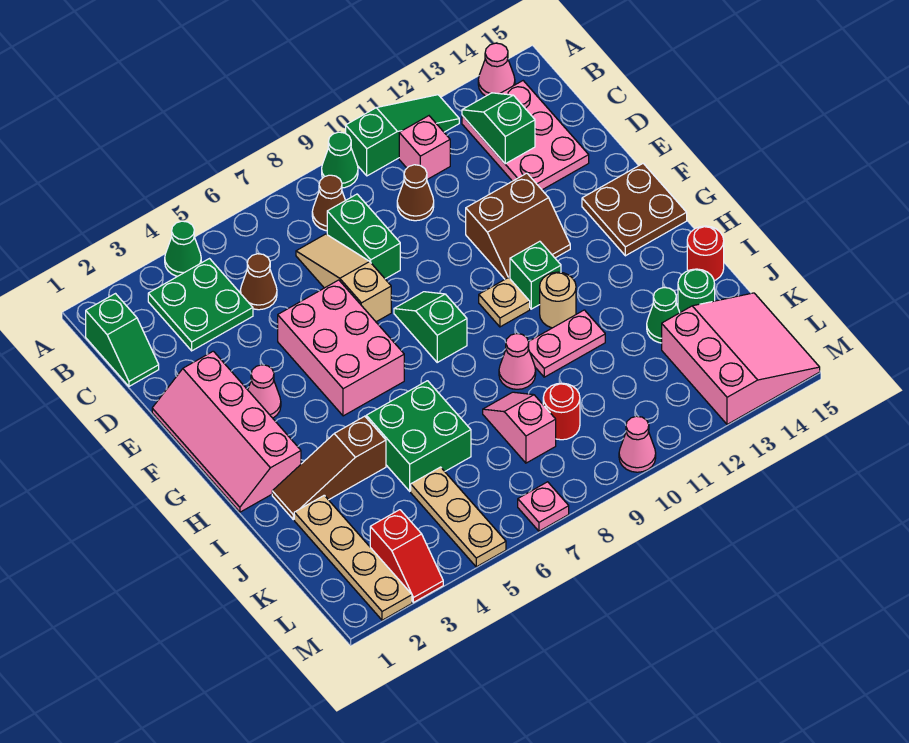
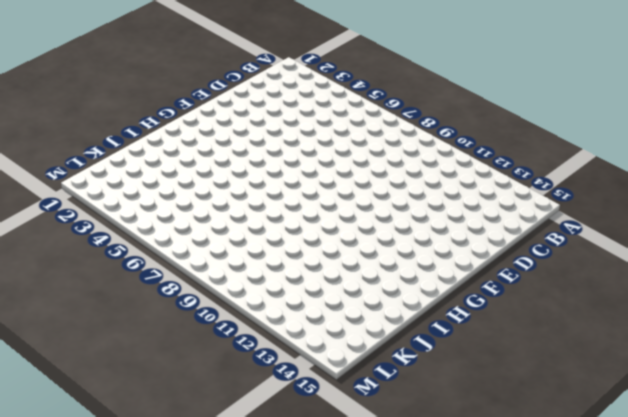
none -> green cone A4 level 1
none -> green cone A9 level 1
none -> green slope A10:A12 level 1 top 10
none -> pink cone A14 level 1

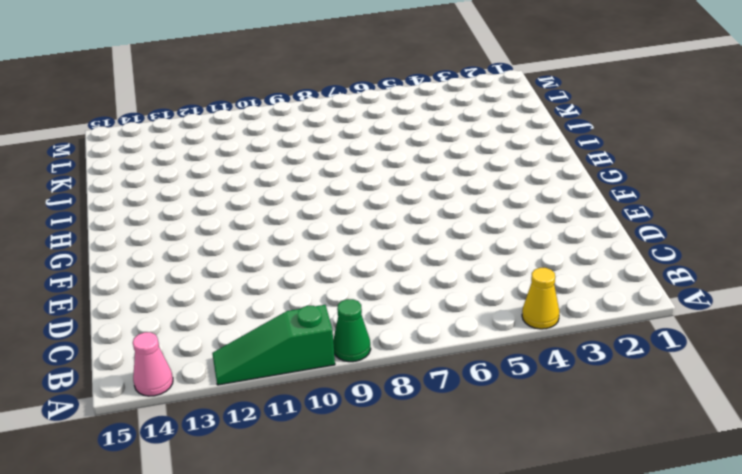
yellow cone A4 level 1 -> green cone A4 level 1
none -> green slope B1:C1 level 1 top B
none -> green plate B3:C4 level 1
none -> brown cone B8 level 1
none -> pink brick B11 level 1

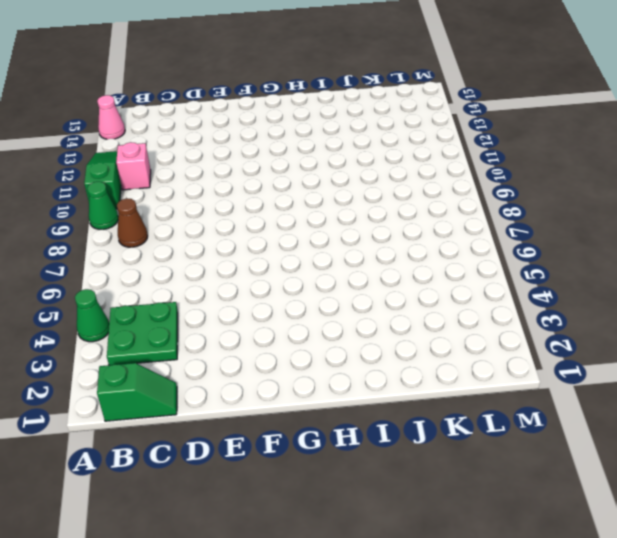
none -> pink plate B13:D14 level 1
none -> brown cone C5 level 1
none -> tan slope C7:E7 level 1 top E
none -> green brick C8:D8 level 1

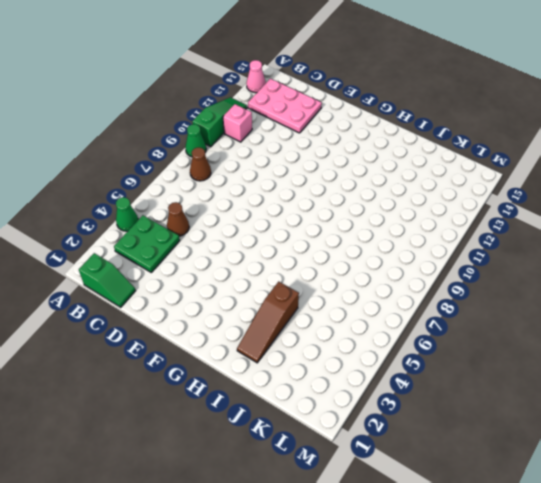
none -> tan slope C7:E7 level 1 top E
none -> green brick C8:D8 level 1
none -> brown cone C10 level 1
none -> pink slope E1:H2 level 1 top 2

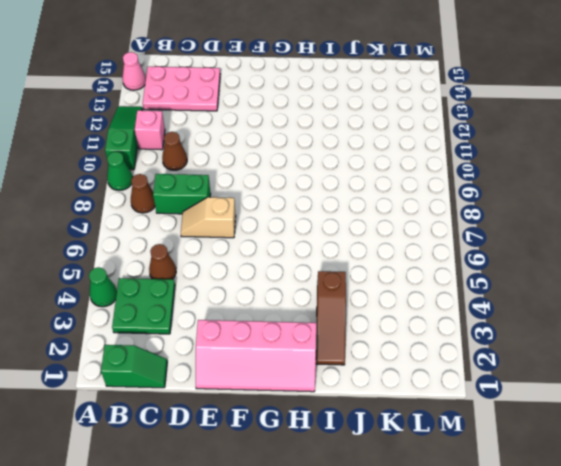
tan slope D7:E7 level 1 top E -> tan slope C7:E7 level 1 top E
none -> pink brick E5:G6 level 1
none -> brown slope E11:F12 level 1 top E
none -> pink cone F3 level 1
none -> green slope F8:G8 level 1 top G

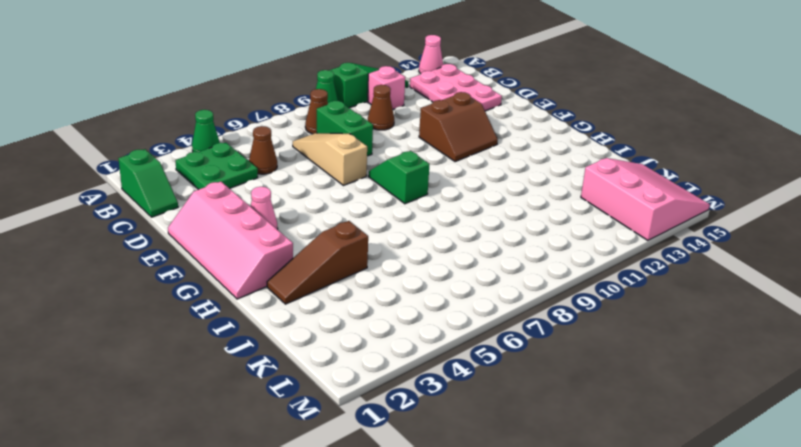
none -> pink brick E5:G6 level 1
none -> brown plate F14:G15 level 1
none -> tan plate G10 level 1
none -> green brick G11 level 1

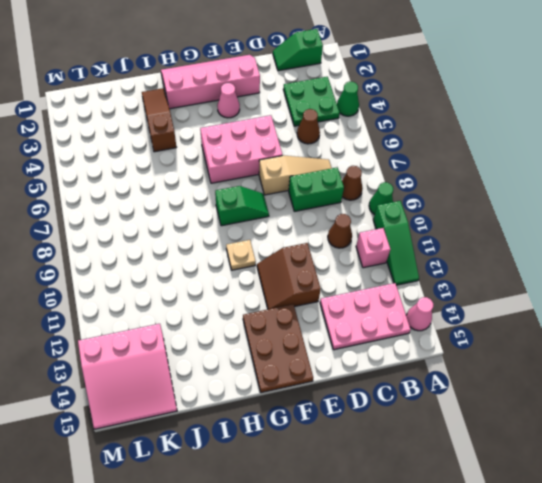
brown plate F13:G15 level 1 -> brown plate F14:G15 level 1
none -> green brick G11 level 1
none -> tan round brick H11 level 1
none -> green brick I5:J6 level 1
none -> pink cone I9 level 1

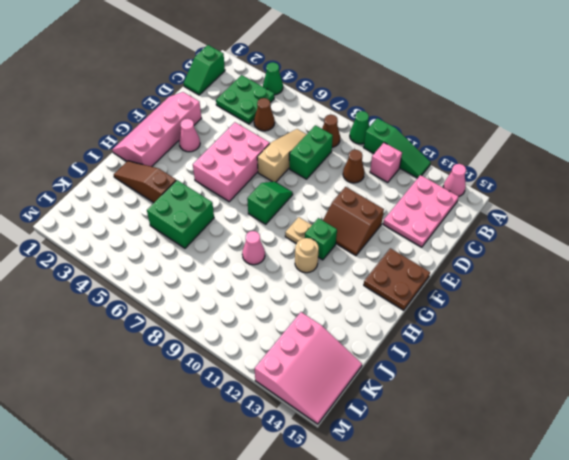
none -> pink plate I10:I11 level 1
none -> red round brick I15 level 1
none -> tan plate J2:M2 level 1
none -> pink slope J8:K8 level 1 top K

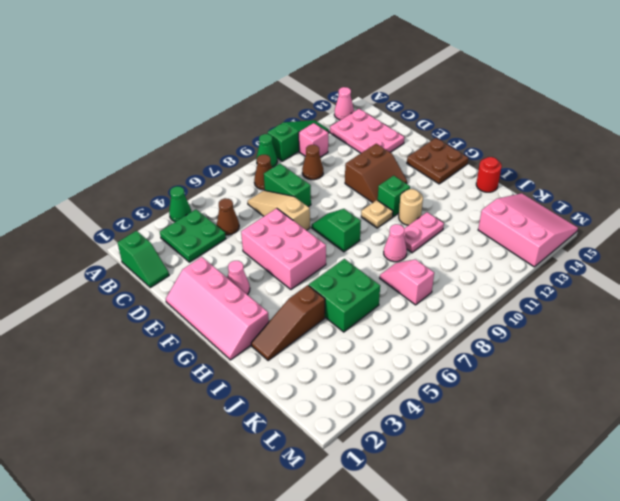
none -> tan plate J2:M2 level 1
none -> green cone J13 level 1
none -> green round brick J14 level 1
none -> tan plate K5:M5 level 1

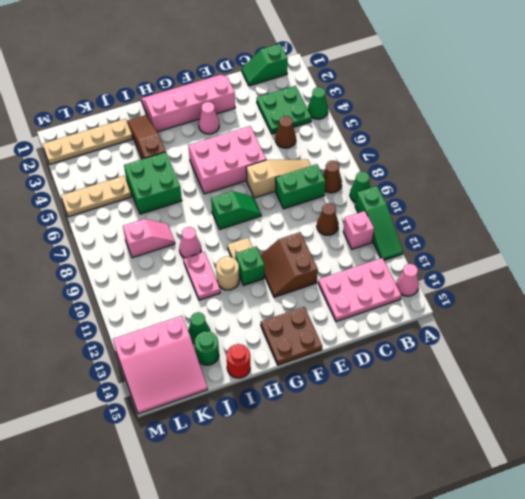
none -> red round brick K9 level 1
none -> red slope L3:M3 level 1 top L
none -> pink plate M7 level 1
none -> pink cone M10 level 1

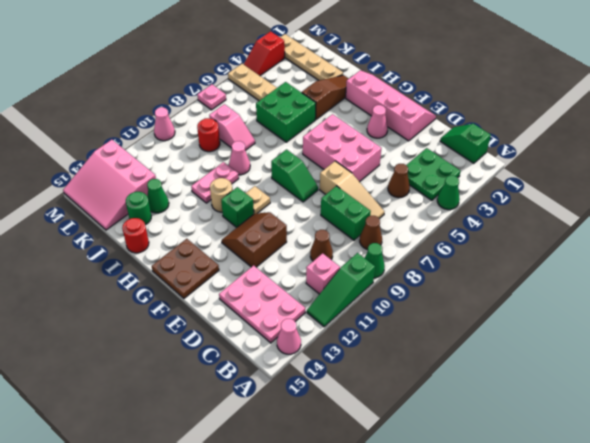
red slope M3:M4 level 1 top 3 -> red slope L3:M3 level 1 top L
none -> green slope B13:C13 level 2 top C

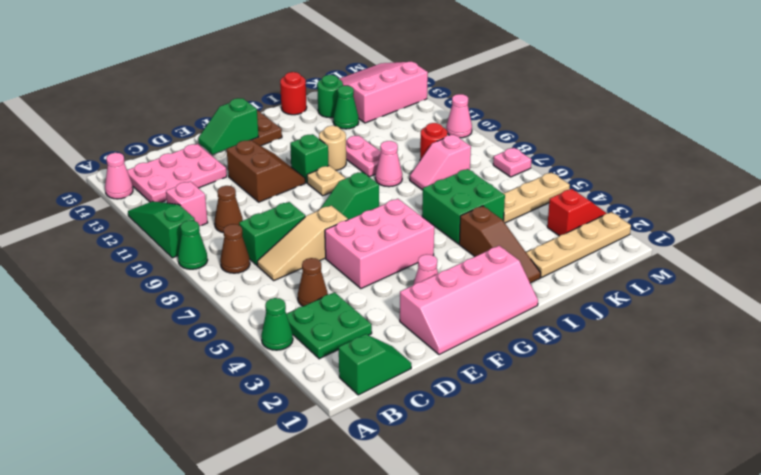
green slope E14:F14 level 2 top F -> green slope B13:C13 level 2 top C

